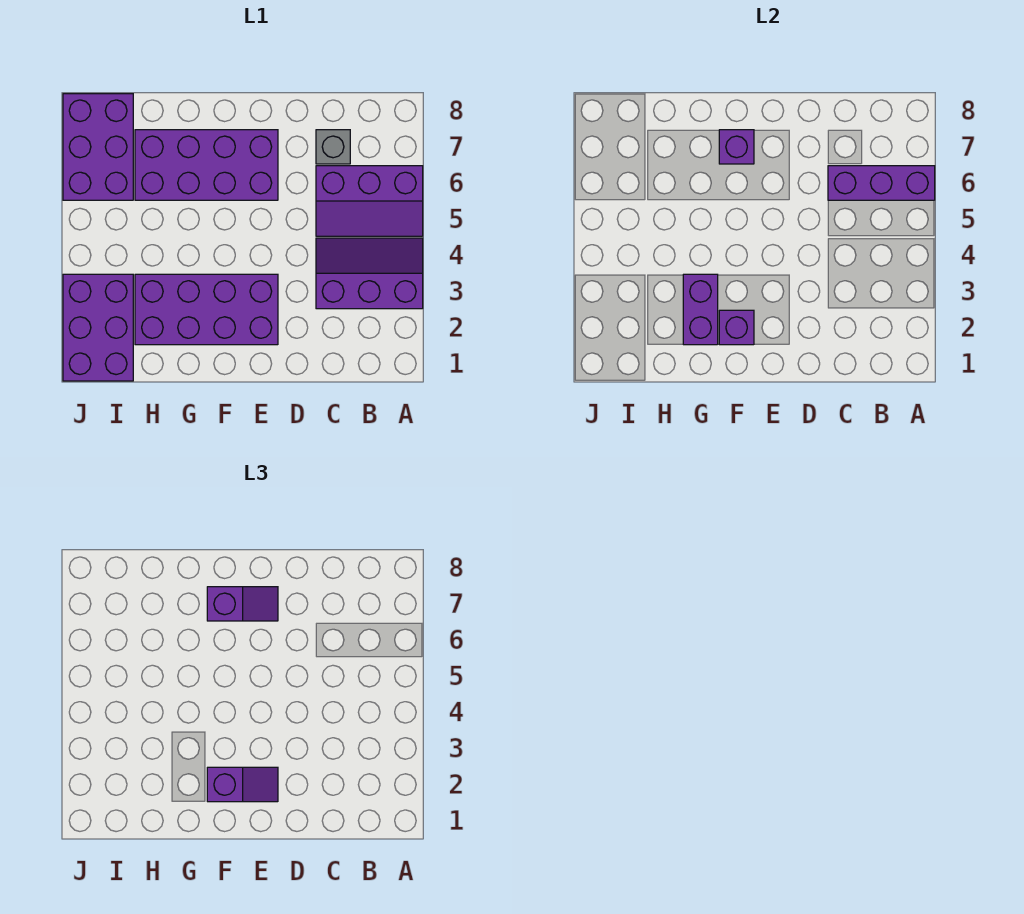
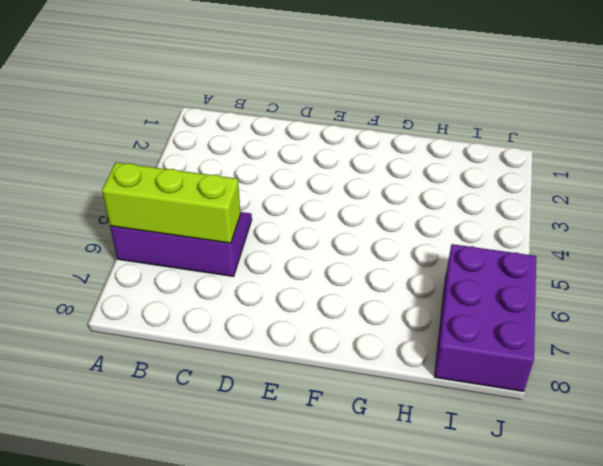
lime brick A6:C6 level 2 -> purple brick A6:C6 level 2
none -> purple slope A3:C4 level 1 top 3
none -> grey brick C7 level 1
none -> purple brick E2:H3 level 1

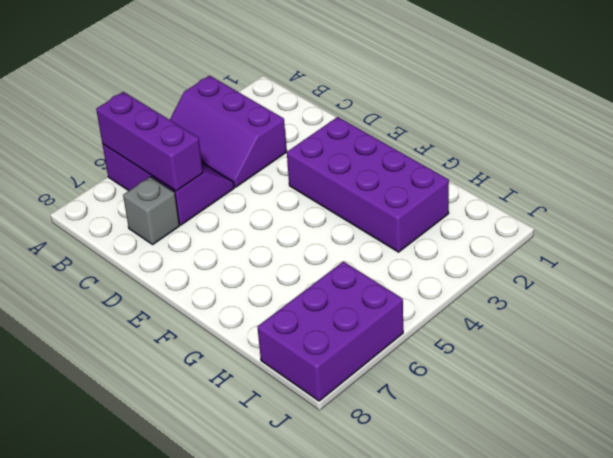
none -> purple brick E6:H7 level 1
none -> purple brick I1:J3 level 1
none -> purple brick F2 level 2

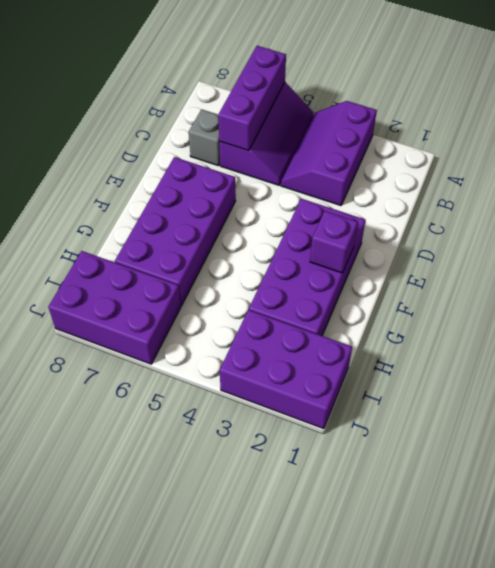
none -> purple brick F7 level 2
none -> purple brick G2:G3 level 2
none -> purple slope E2:F2 level 3 top F

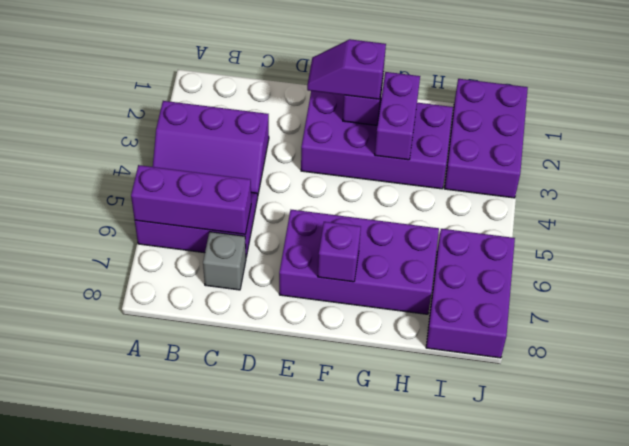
none -> purple slope E7:F7 level 3 top F

